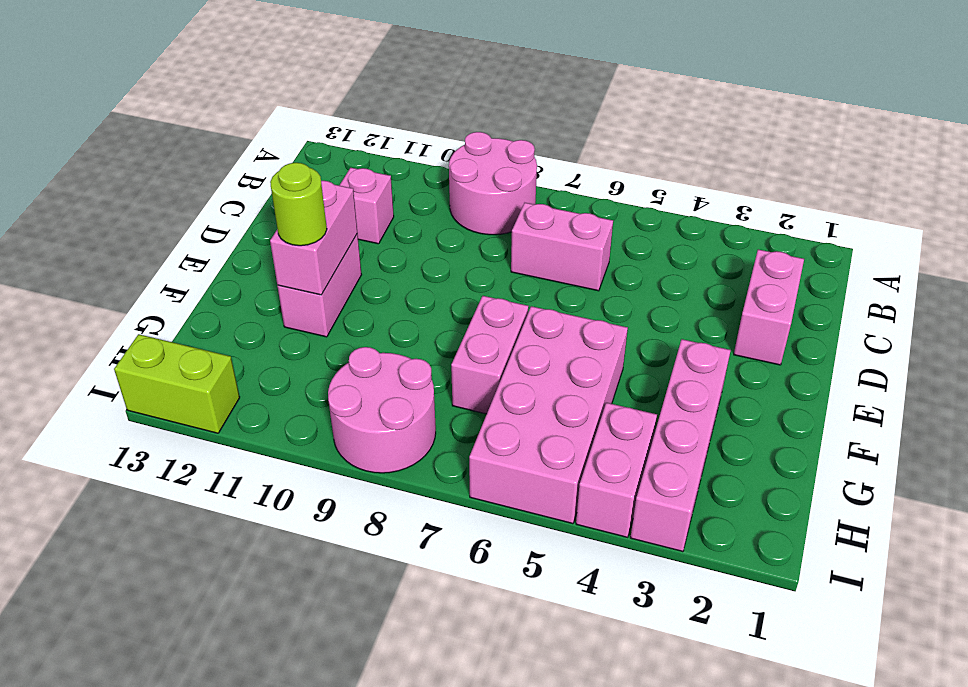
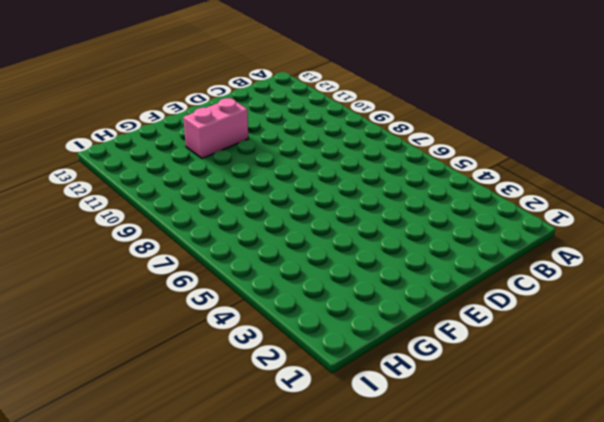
none -> pink round brick A8:B9 level 1
none -> pink brick C2:D2 level 1
none -> pink brick C6:C7 level 1

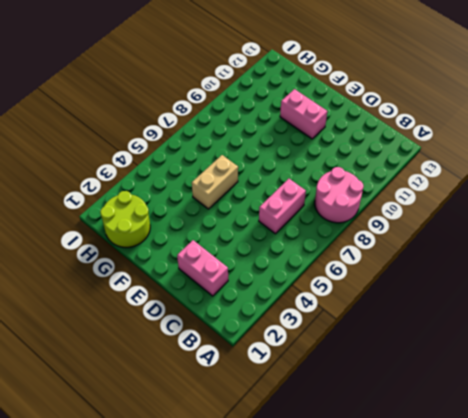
tan brick F5:F6 level 1 -> pink brick F5:I6 level 1
lime round brick G1:H2 level 1 -> none
none -> pink brick C11 level 1
none -> pink brick F3:I3 level 1
none -> pink brick F7:G7 level 1

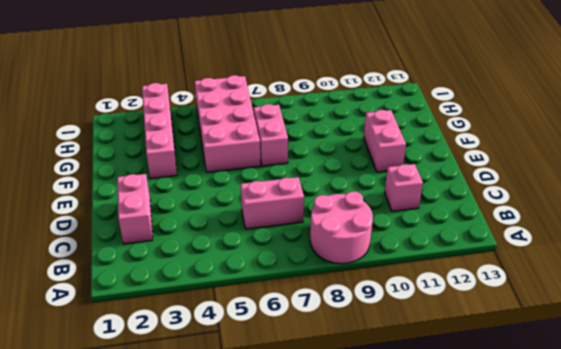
none -> pink brick H4:I4 level 1
none -> pink round brick H8:I9 level 1
none -> lime brick I12:I13 level 1

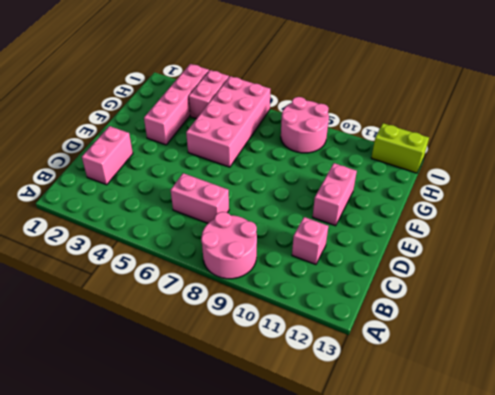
none -> pink brick F7:G7 level 1
none -> pink brick E11:F11 level 2
none -> lime round brick F11 level 3

